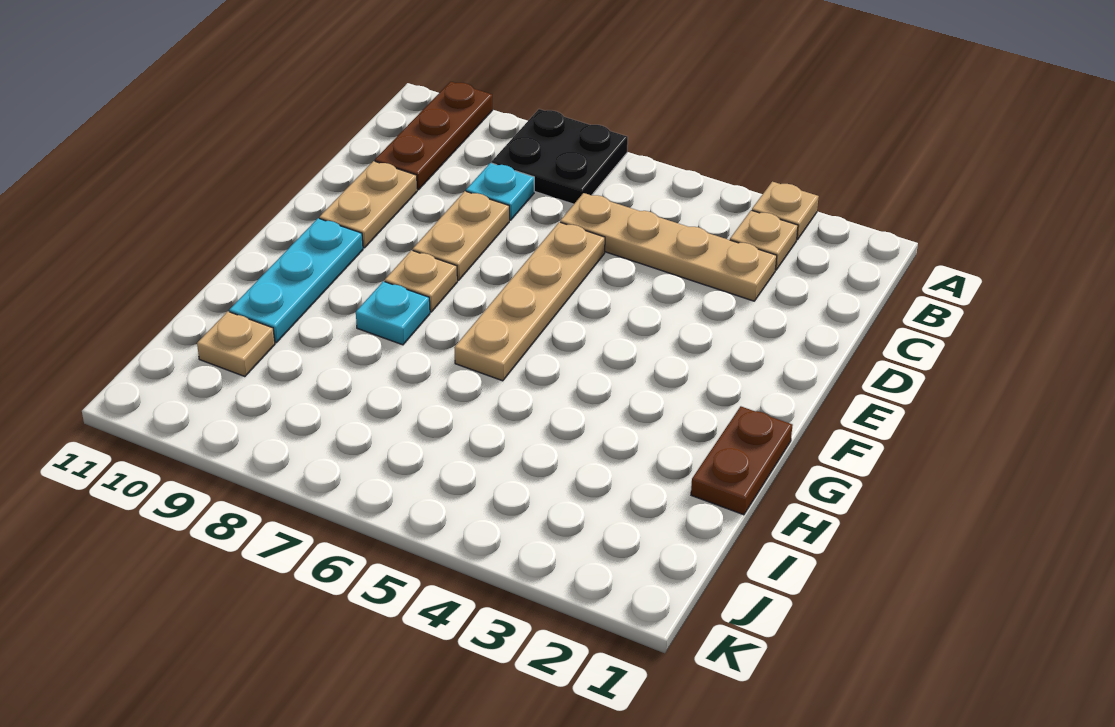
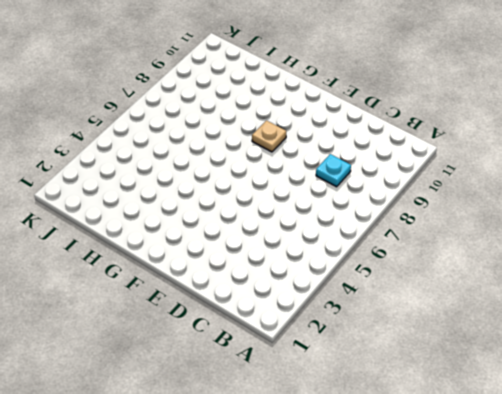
none -> tan plate A3 level 1
none -> black plate A7:B8 level 1
none -> brown plate A10:C10 level 1

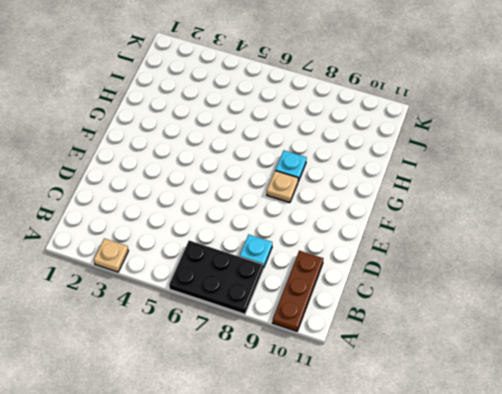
black plate A6:B8 level 1 -> black plate A7:B8 level 1
none -> tan plate B3 level 1
none -> tan plate C3:C6 level 1
none -> tan plate D6:G6 level 1

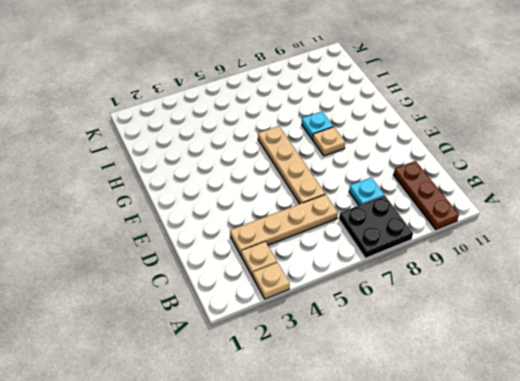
none -> tan plate D8:E8 level 1
none -> tan plate D10:E10 level 1
none -> cyan plate F10:H10 level 1

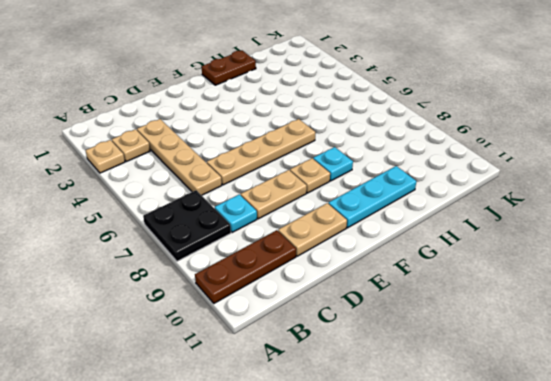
none -> tan plate I10 level 1

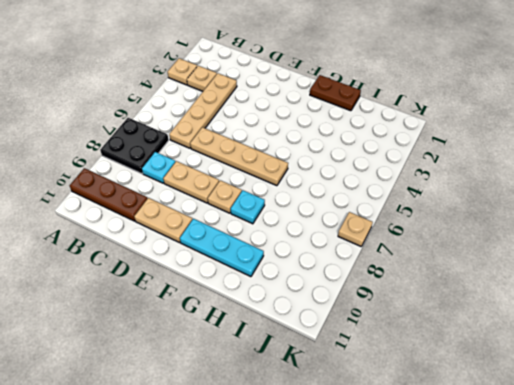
tan plate K7 level 1 -> tan plate I10 level 1

